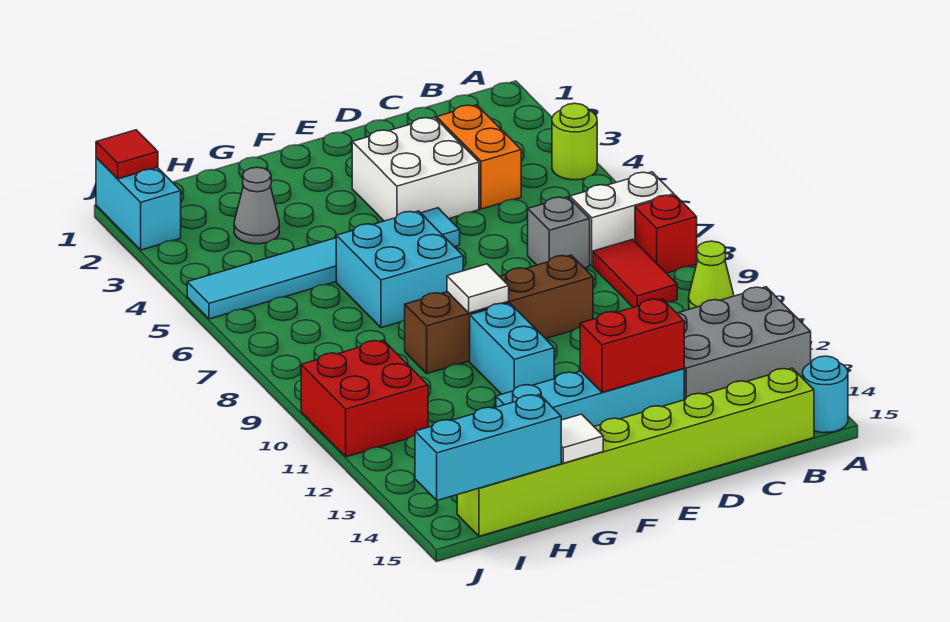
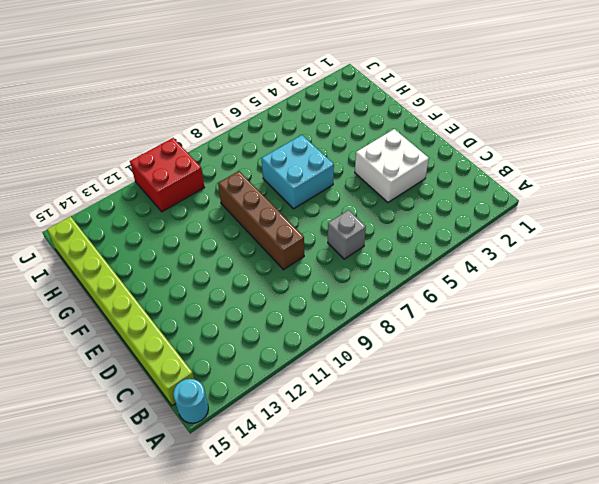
none -> lime round brick A4 level 1
none -> white brick A7:B7 level 1
none -> red brick A8 level 1

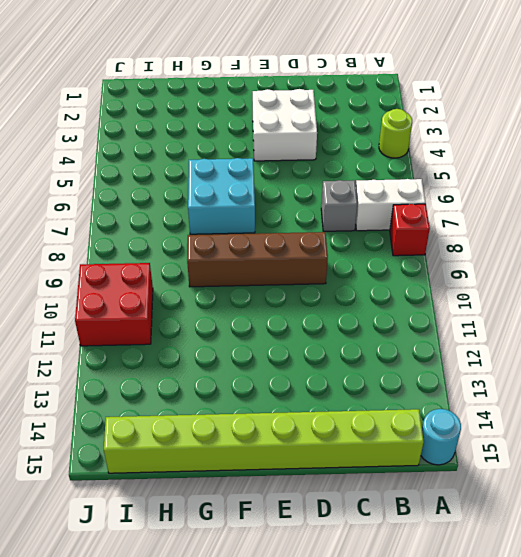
none -> lime cone A10 level 1
none -> grey brick A12:C13 level 1
none -> red tile B8:B9 level 1

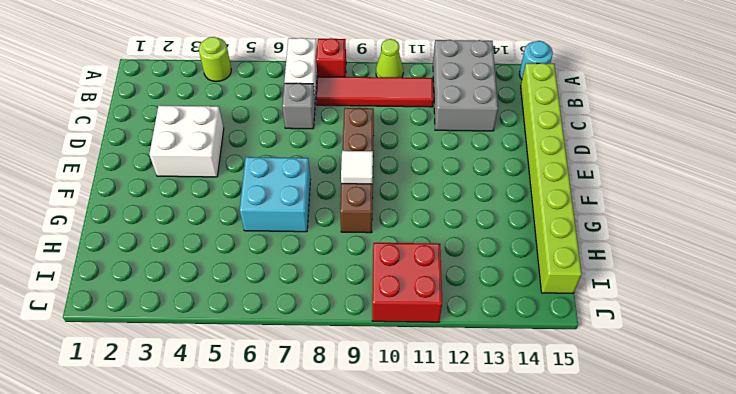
red tile B8:B11 level 1 -> red tile B8:B9 level 1
none -> orange brick C3:C4 level 1
none -> cyan brick D13:G13 level 1
none -> cyan tile E5:J5 level 1

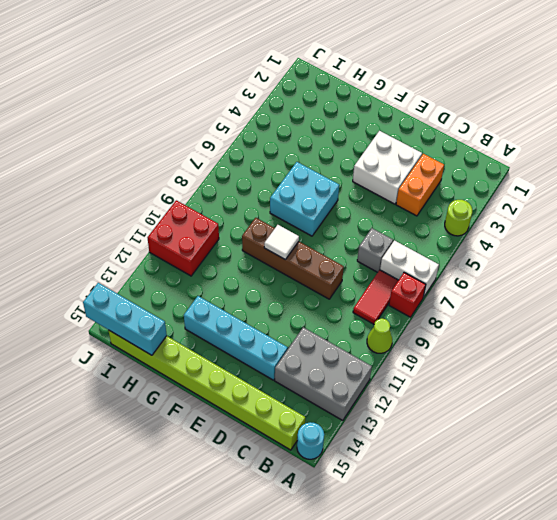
none -> cyan tile E5:J5 level 1
none -> cyan brick F10:F11 level 1
none -> grey cone H3 level 1

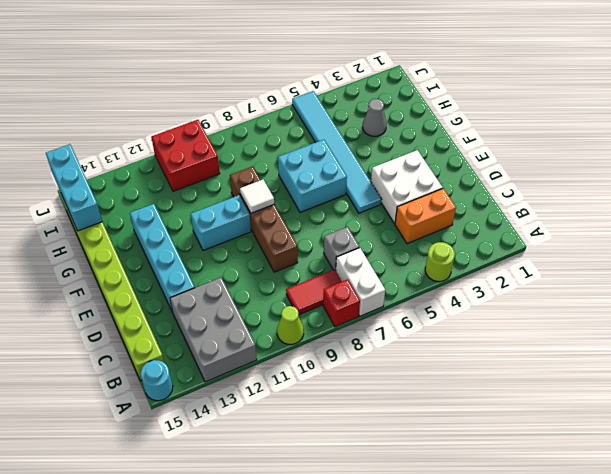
none -> cyan brick J1:J2 level 1
none -> red brick D13:E13 level 2
none -> white tile G15 level 2

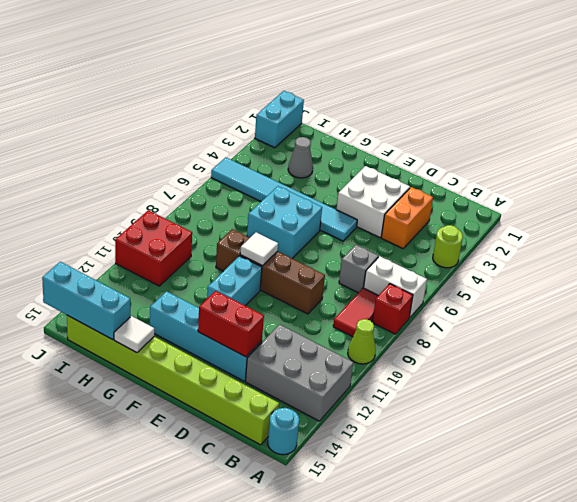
none -> red tile J1 level 2

